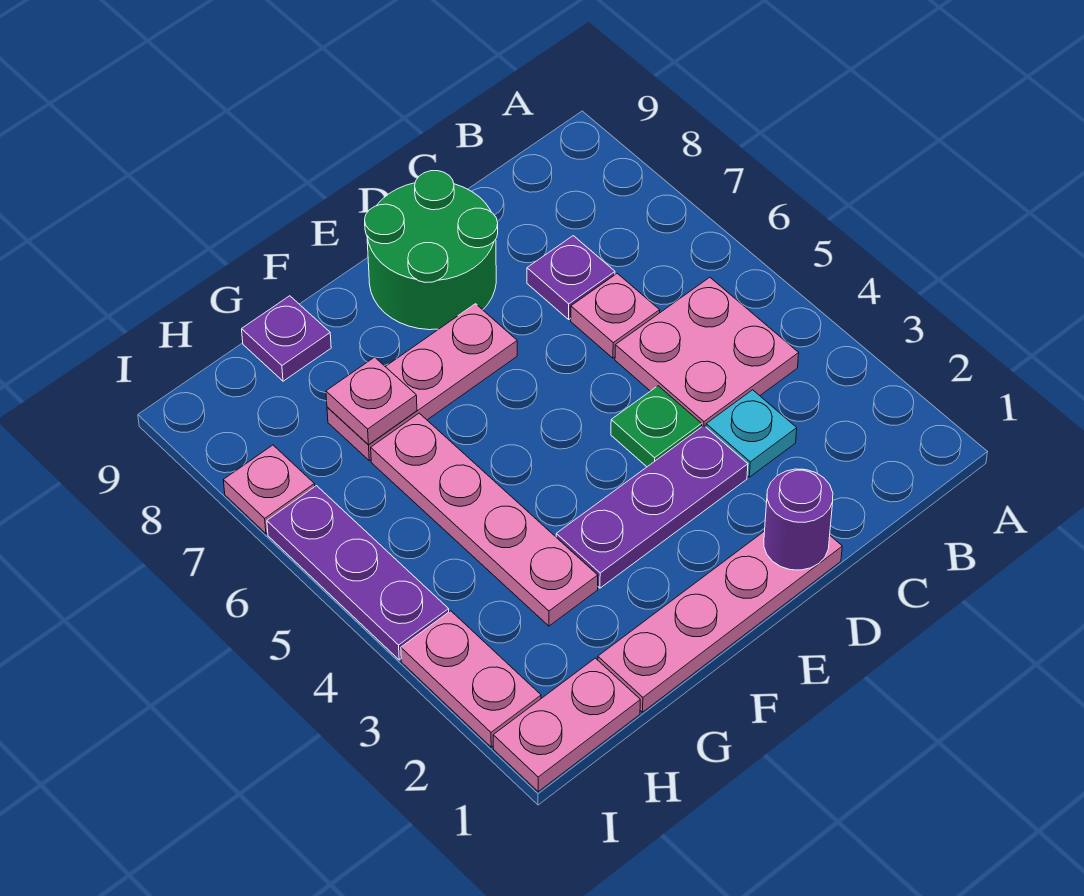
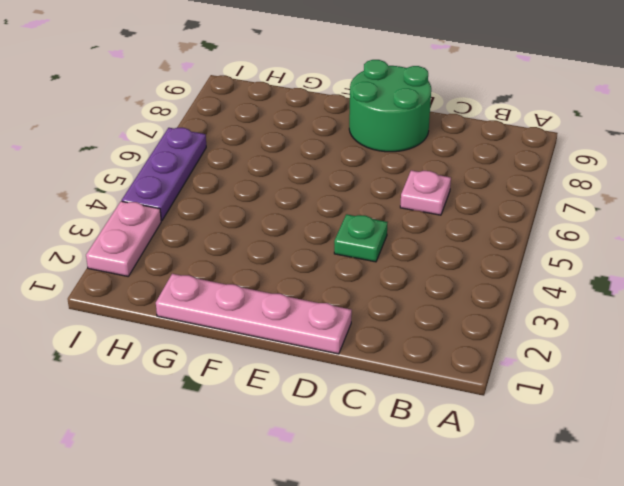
none -> pink plate B4:C5 level 1
none -> cyan plate C3 level 1
none -> purple plate C7 level 1

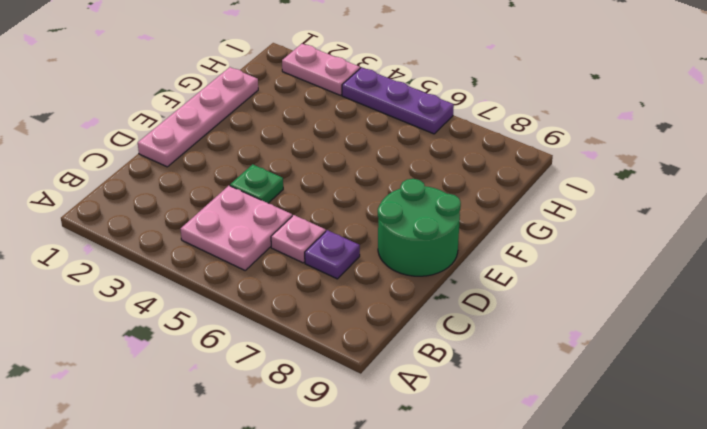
none -> cyan plate C3 level 1
none -> purple plate D3:F3 level 1
none -> pink plate E7:G7 level 1

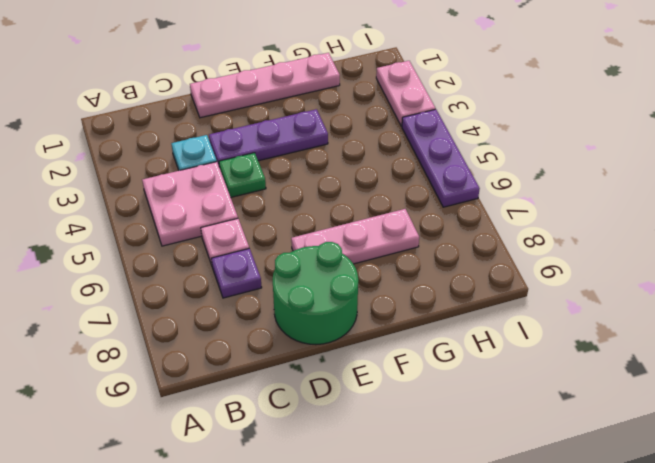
none -> pink plate G3:G6 level 1
none -> purple plate G9 level 1
none -> pink plate H1:I1 level 1

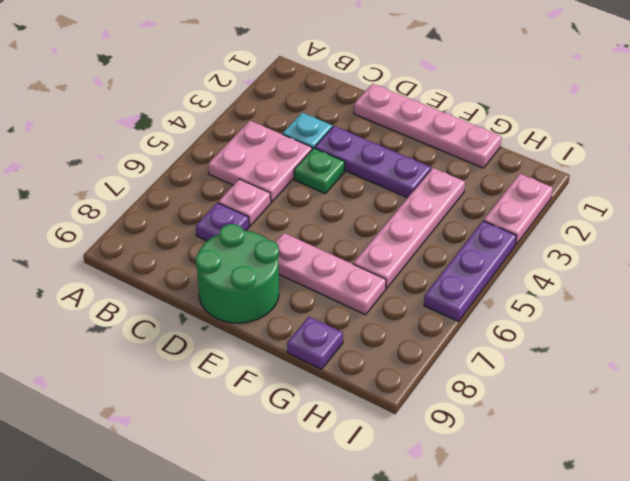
none -> pink plate H1:I1 level 1
none -> pink plate I7 level 1
none -> purple round brick D1 level 2

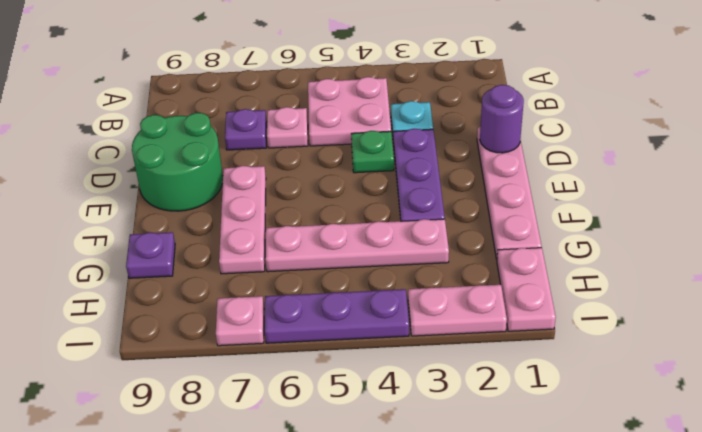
none -> pink plate G7 level 2

